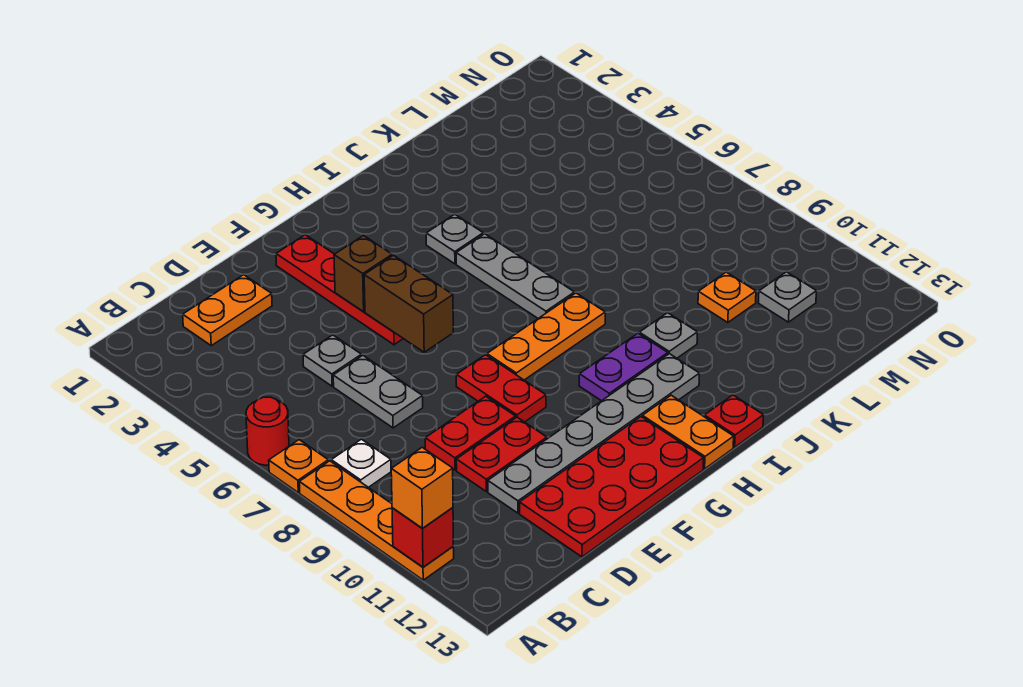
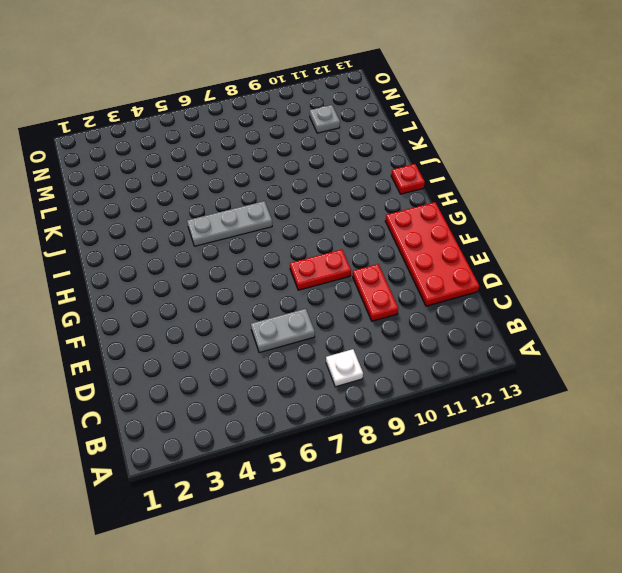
none -> red round brick A6 level 1
none -> orange plate A7 level 1
none -> orange plate A8:A11 level 1

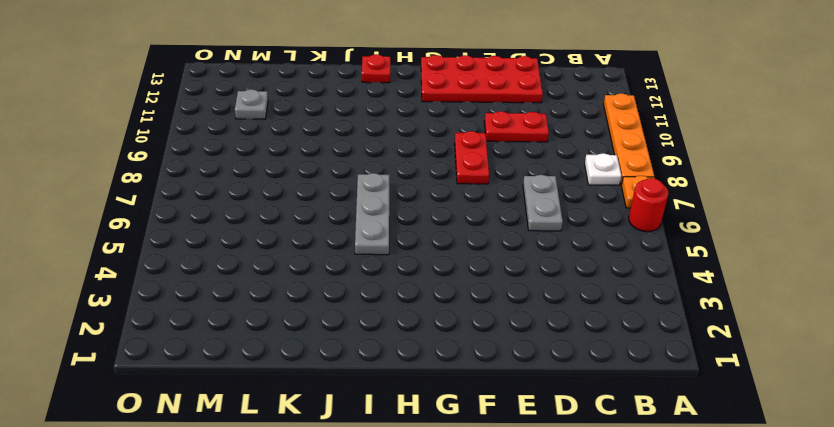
none -> orange plate C2:D2 level 1
none -> grey plate D5 level 1
none -> red plate D9:E9 level 1

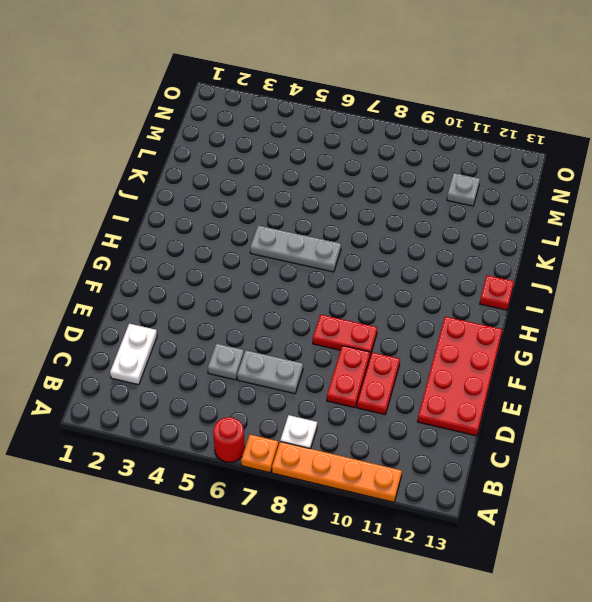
white plate C2:D2 level 1 -> orange plate C2:D2 level 1
none -> grey plate D11:I11 level 1
none -> red plate F2:F5 level 1
none -> orange plate G8:I8 level 1

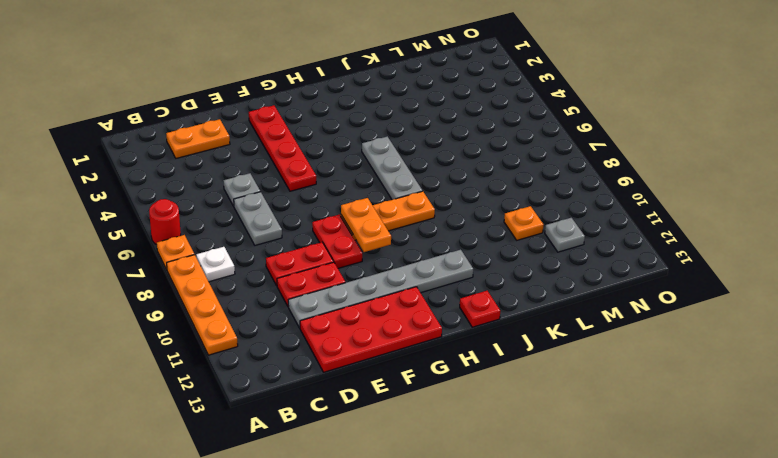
orange plate G8:G9 level 2 -> orange plate H12:H13 level 1
none -> purple plate H10:I10 level 1
none -> grey plate I4 level 1
none -> grey plate J10 level 1

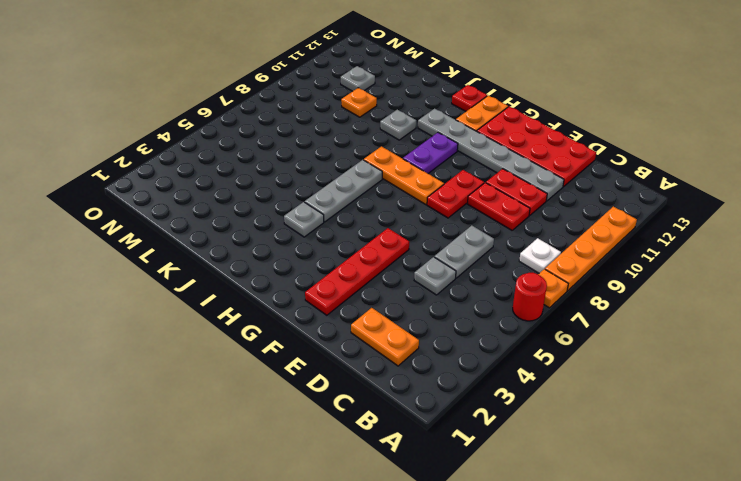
purple plate H9:H10 level 1 -> purple plate H10:I10 level 1
none -> red brick A11 level 2
none -> brown brick F4 level 2
none -> brown brick F5:F6 level 2

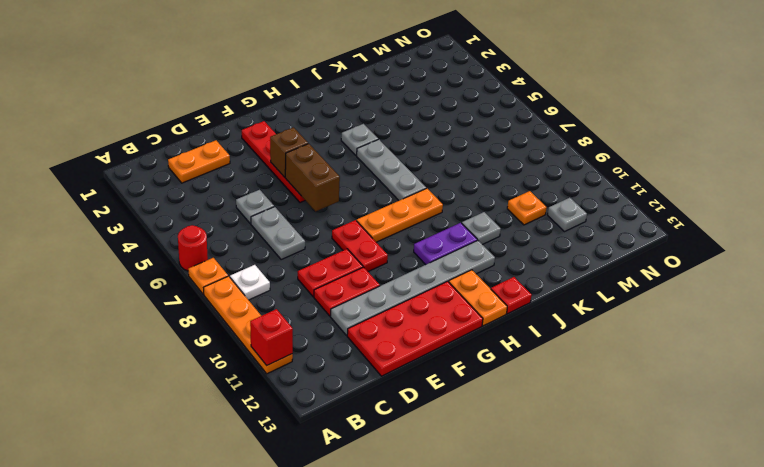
none -> orange brick A11 level 3

